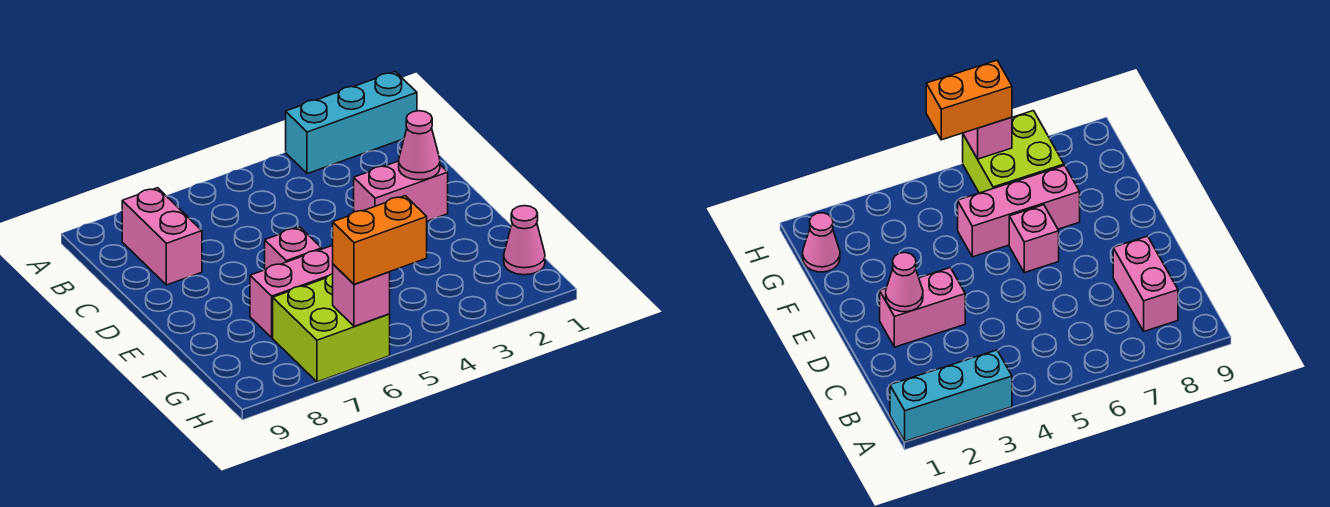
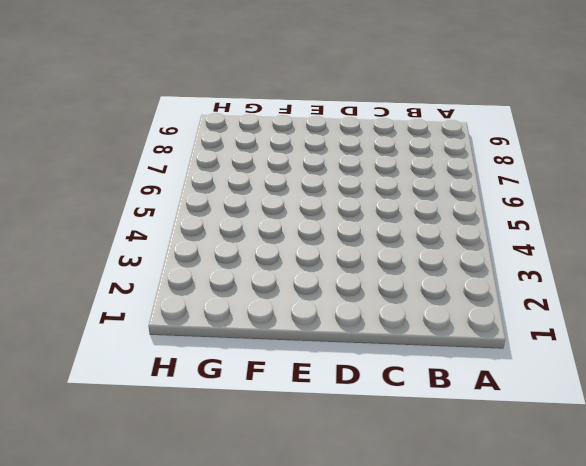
none -> cyan brick A1:A3 level 1
none -> pink brick B8:C8 level 1

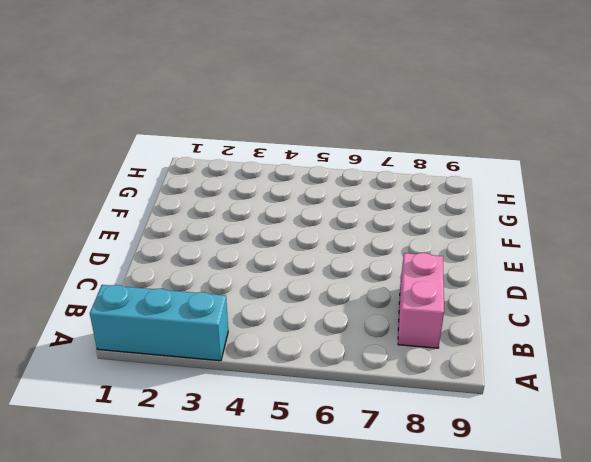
none -> pink brick D2:D3 level 1
none -> pink brick E6 level 1

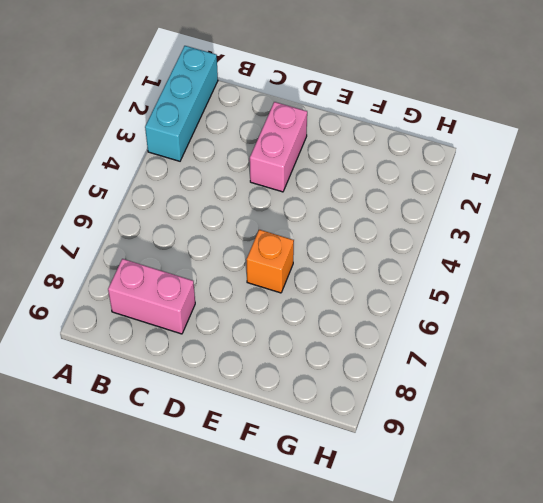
orange brick E6 level 1 -> pink brick E6 level 1
none -> pink brick F5:F7 level 1
none -> pink cone G1 level 1

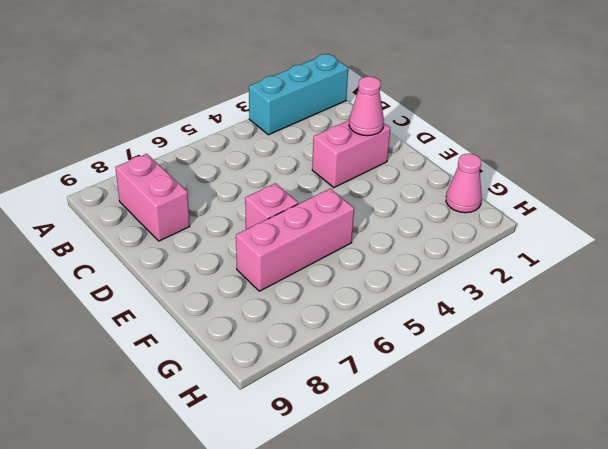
none -> lime brick G6:H7 level 1
none -> pink brick H6 level 2

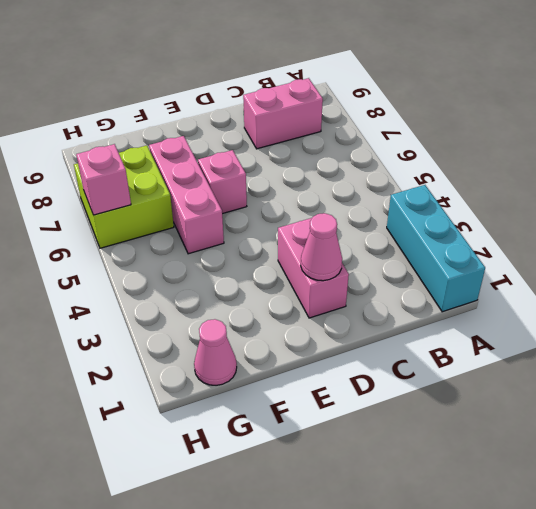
none -> orange brick H5:H6 level 3

